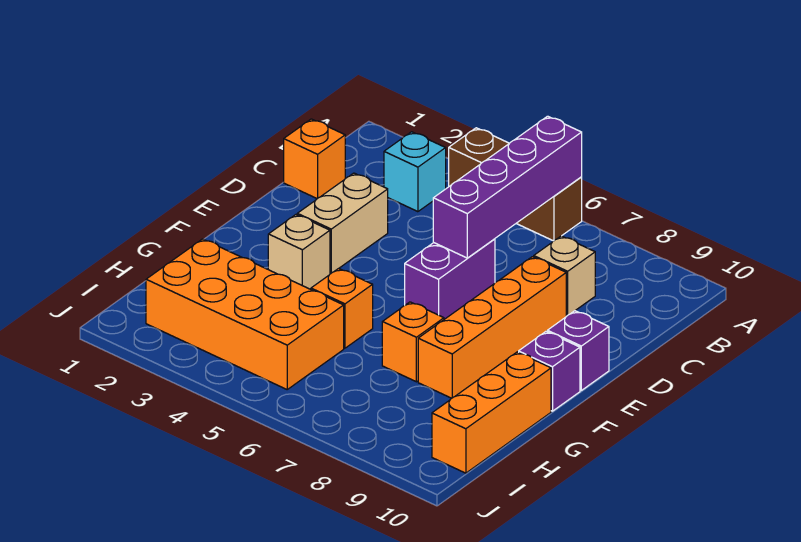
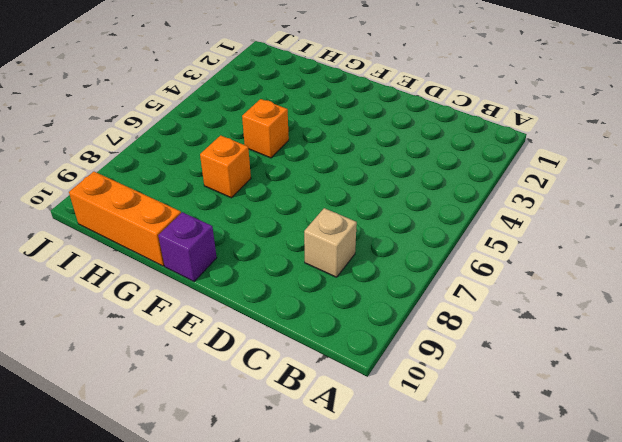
none -> brown brick A4:A6 level 1
none -> cyan brick B3 level 1
none -> orange brick C1 level 1

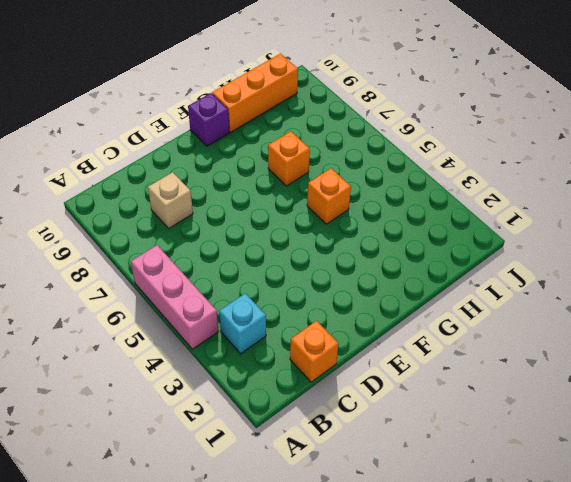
pink brick A4:A6 level 1 -> brown brick A4:A6 level 1
none -> tan brick D3:E3 level 1
none -> purple brick D6:E6 level 1
none -> orange brick D8:G8 level 1

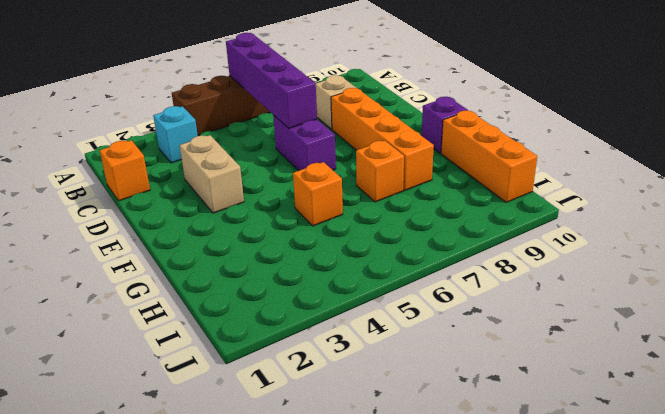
none -> purple brick E10 level 1
none -> tan brick F3 level 1
none -> orange brick H2:I5 level 1

